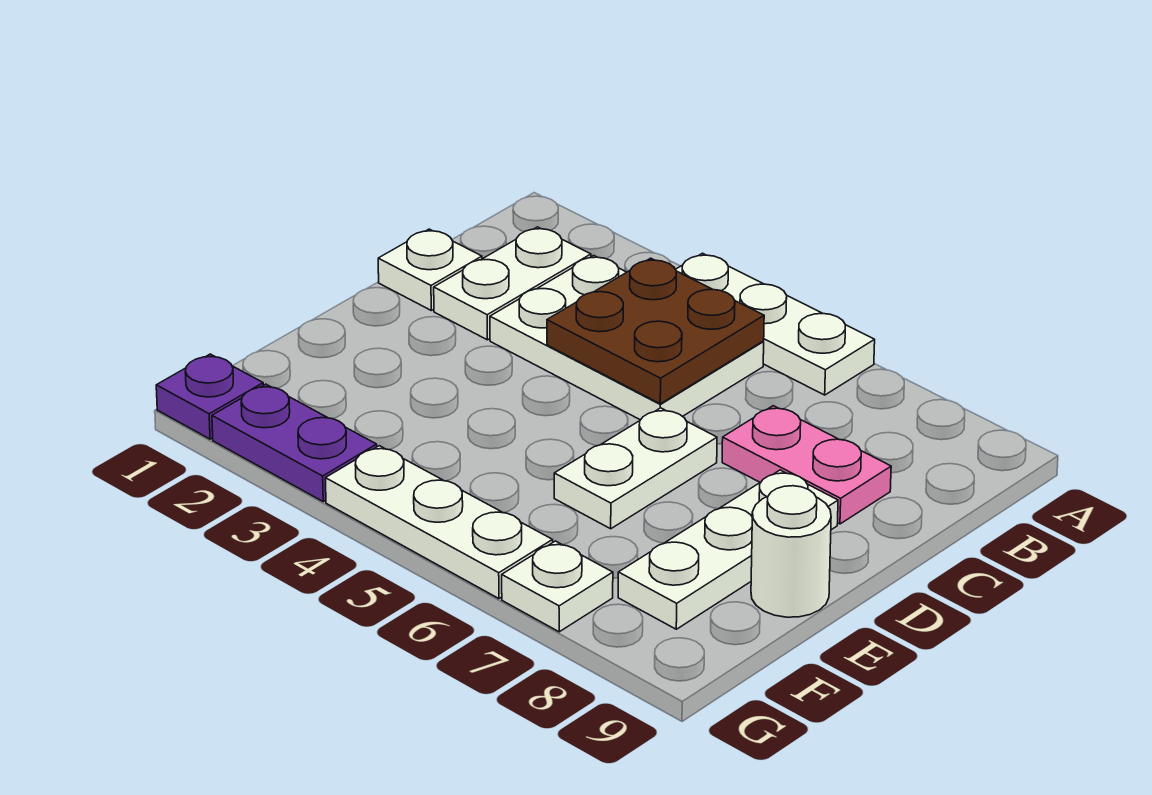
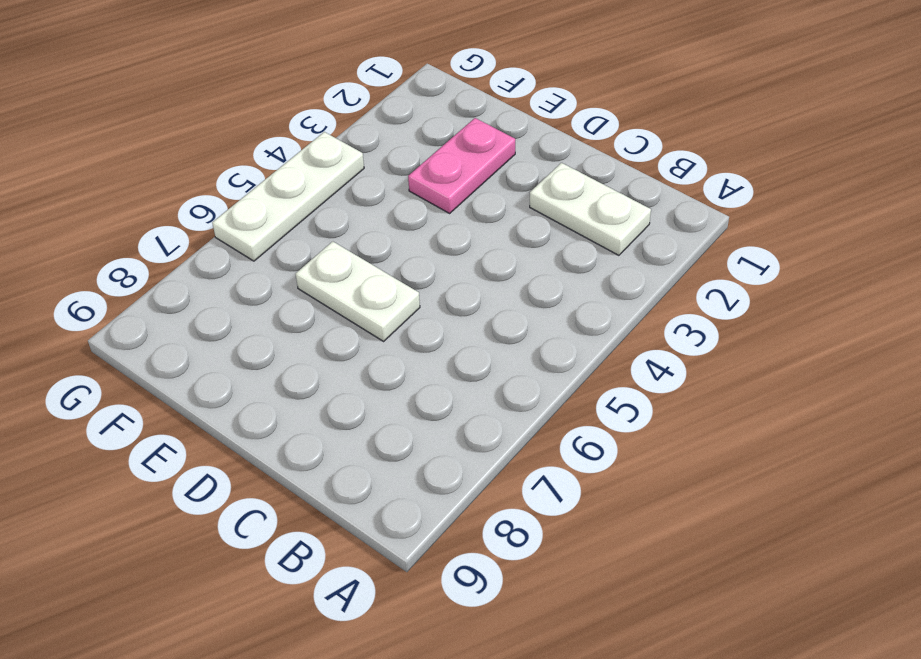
pink plate E2:E3 level 1 -> pink plate C7:C8 level 1
none -> white plate A4:A6 level 1
none -> white plate B3:C5 level 1
none -> white plate C1 level 1

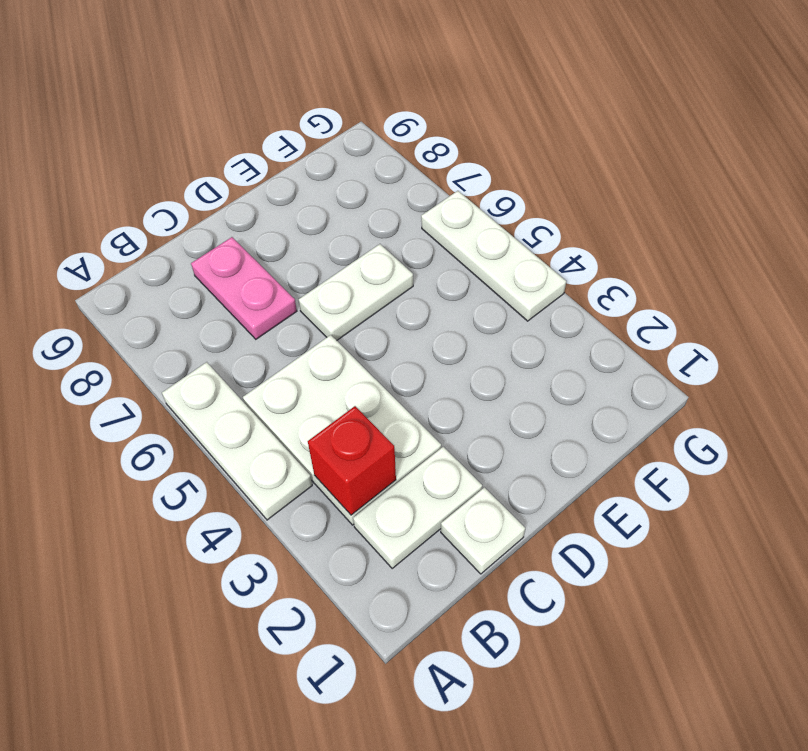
red brick B3 level 2 -> none
none -> white plate D8:F8 level 1
none -> white round brick E9 level 1
none -> purple plate G1 level 1

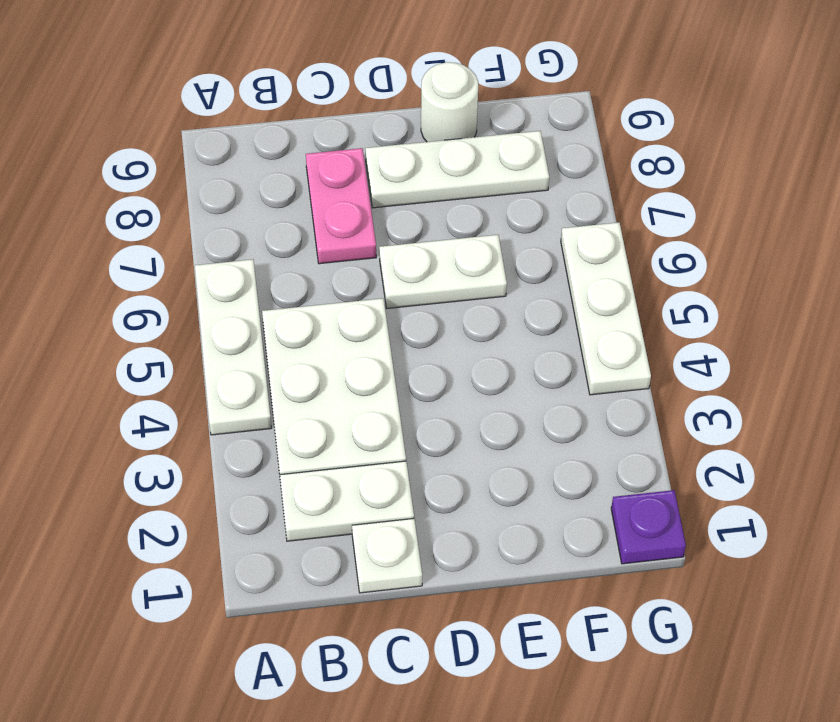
none -> purple plate G2:G3 level 1
none -> white plate G7 level 1
none -> brown plate B4:C5 level 2

